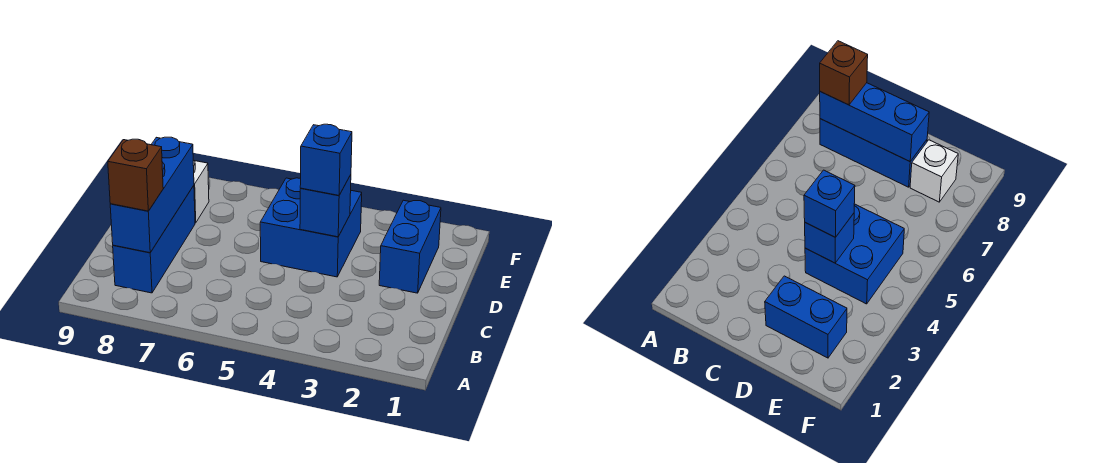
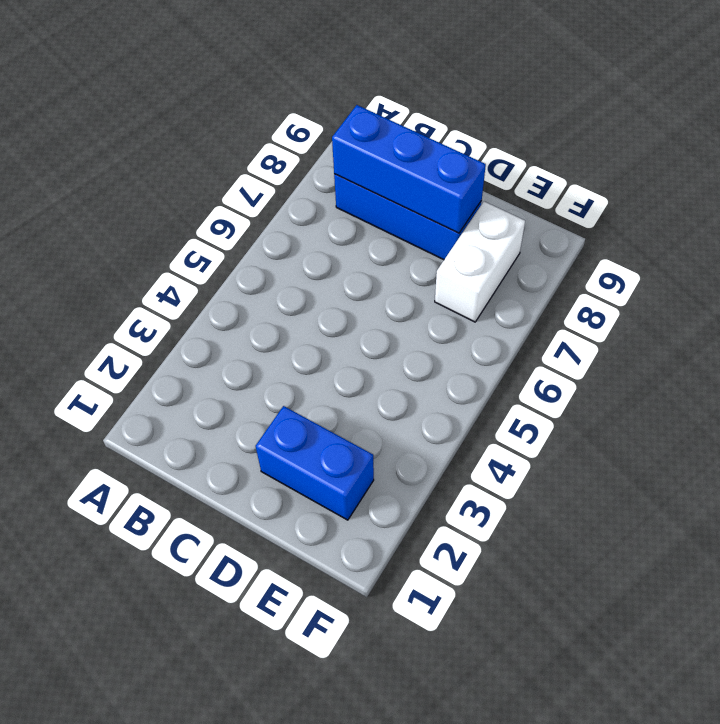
white brick E7:E8 level 1 -> white brick E8 level 1
none -> blue brick D4:E5 level 1
none -> blue brick D4 level 2

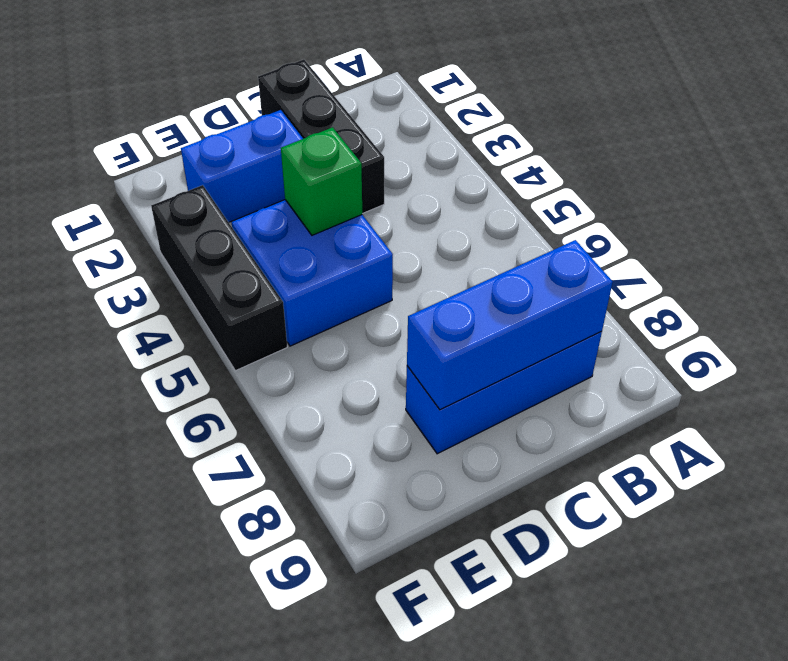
black brick C1:C3 level 1 -> none
green brick D4 level 2 -> blue brick D4 level 2
black brick F3:F5 level 1 -> none
none -> white brick E8 level 1
none -> brown brick B8 level 3

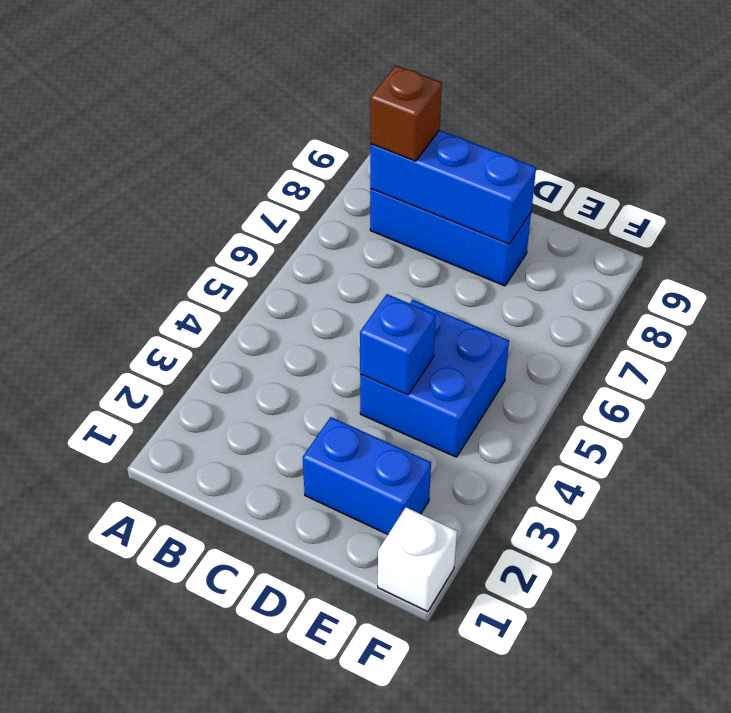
white brick F1 level 1 -> white brick E8 level 1
none -> blue brick D4 level 3

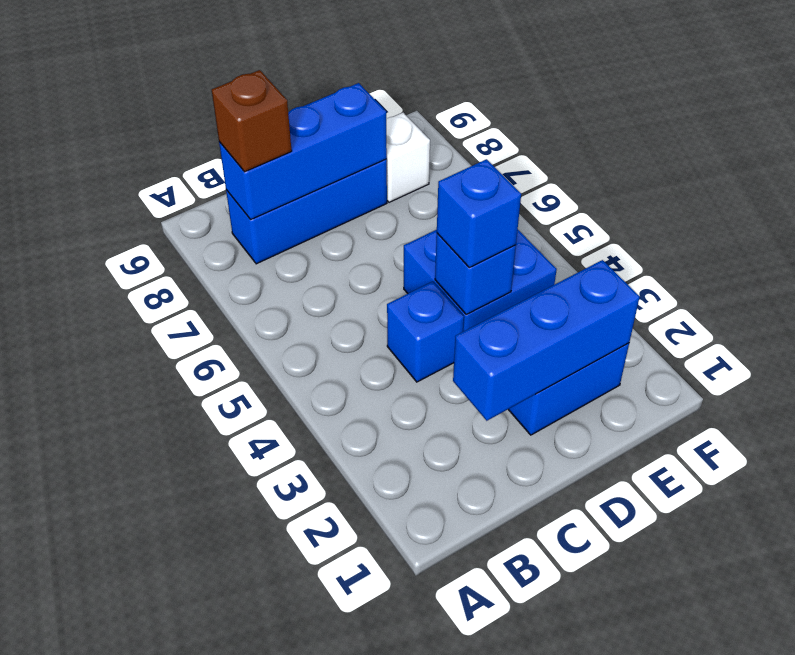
blue brick C2:E2 level 2 -> none
blue brick C4 level 1 -> none

